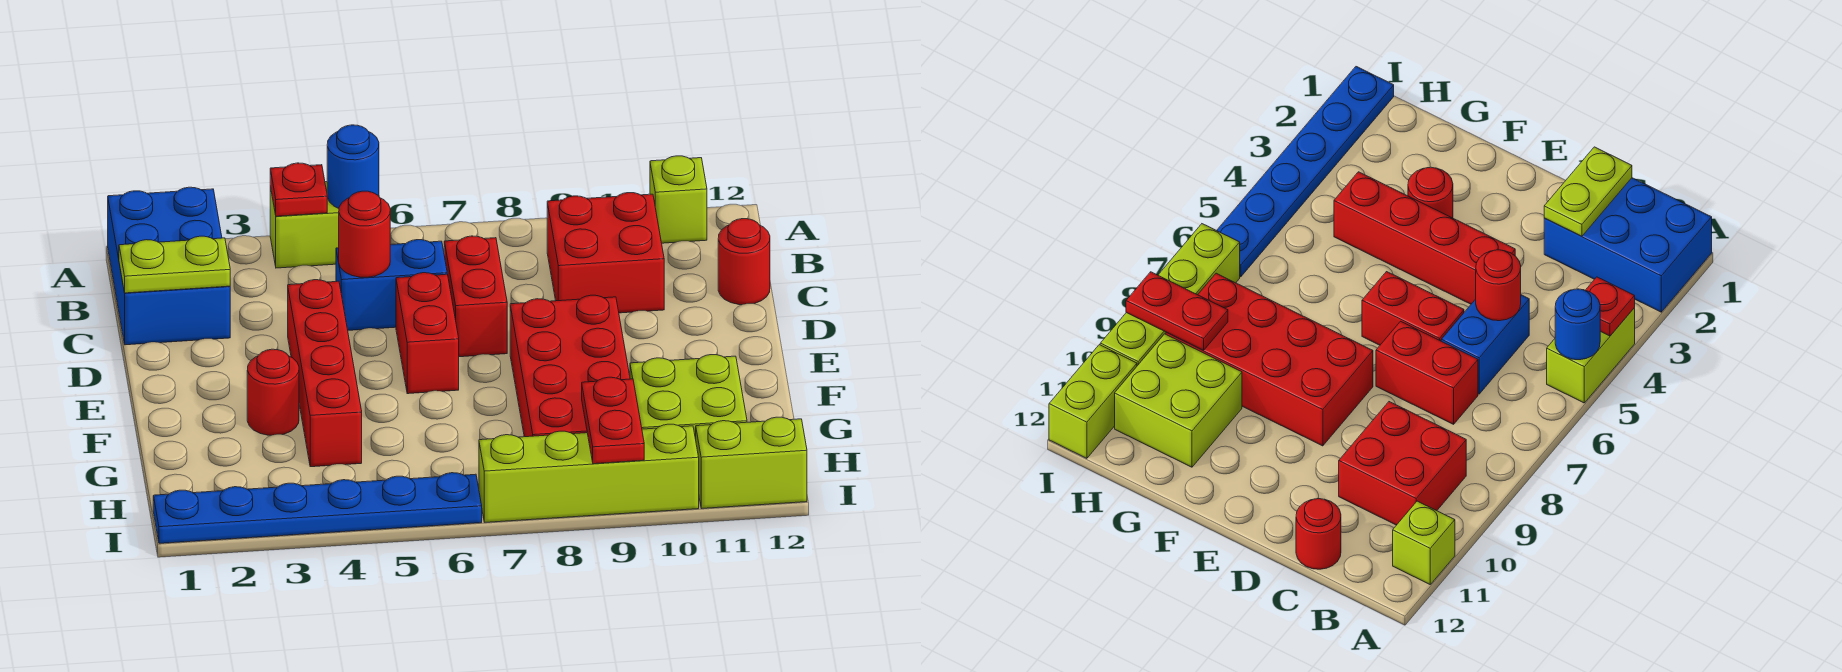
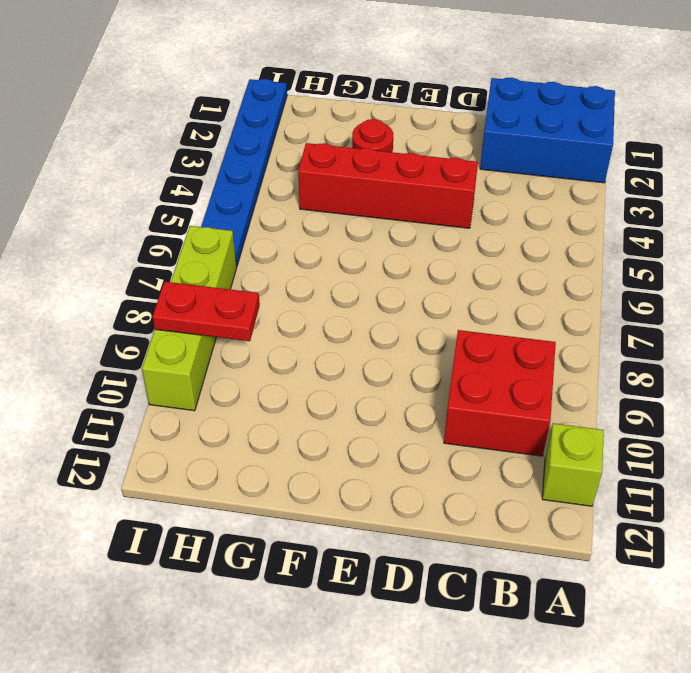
none -> lime brick A4:A5 level 1
none -> blue brick C5:C6 level 1
none -> red brick C7:D7 level 1

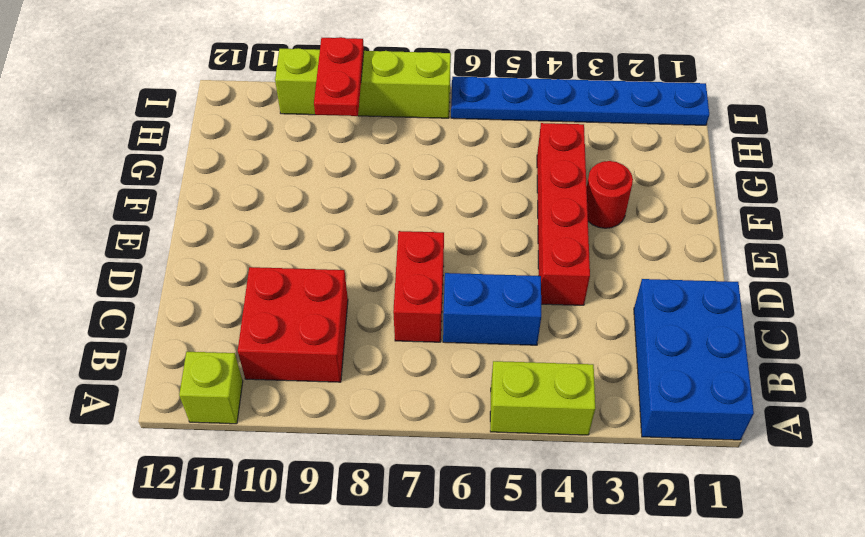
none -> red round brick C12 level 1
none -> red brick D6:E6 level 1
none -> red brick E8:H9 level 1

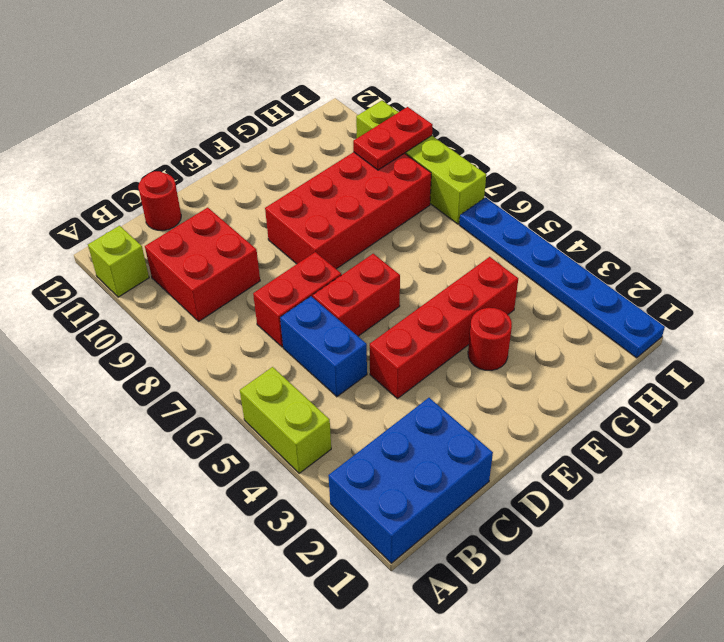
none -> lime brick G10:H11 level 1
none -> lime brick I11:I12 level 1
none -> red plate A4 level 2

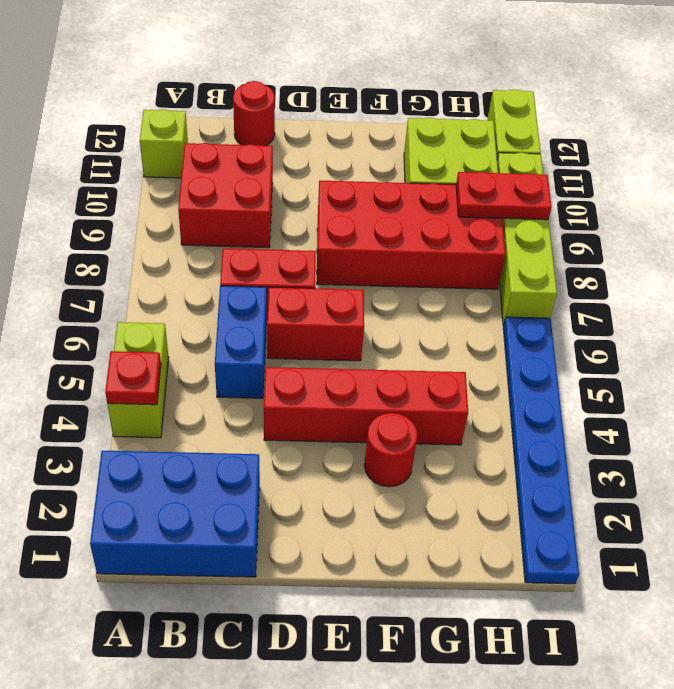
none -> blue round brick A5 level 2
none -> lime plate C1:C2 level 2
none -> red round brick C5 level 2

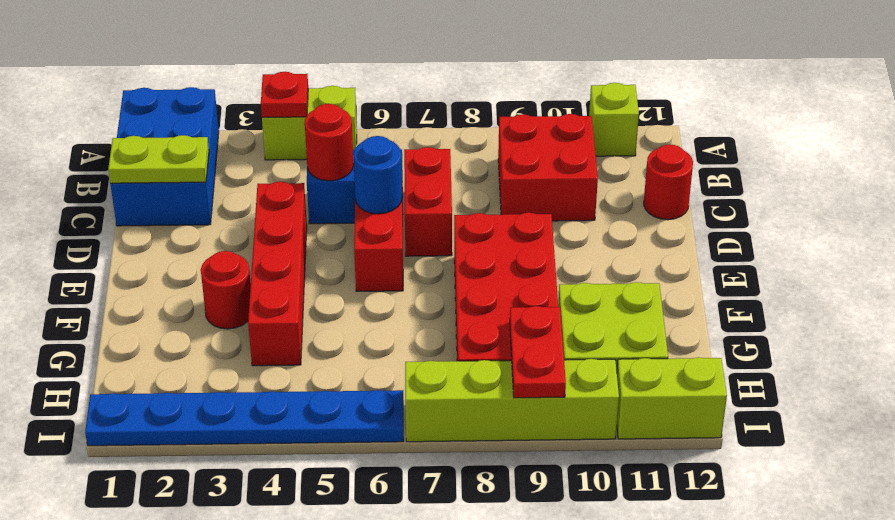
blue round brick D6 level 2 -> blue round brick A5 level 2

